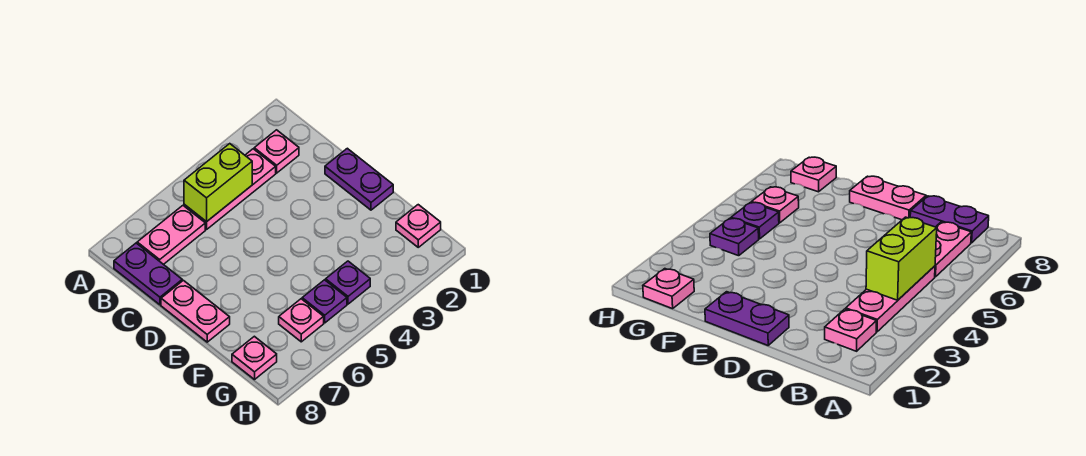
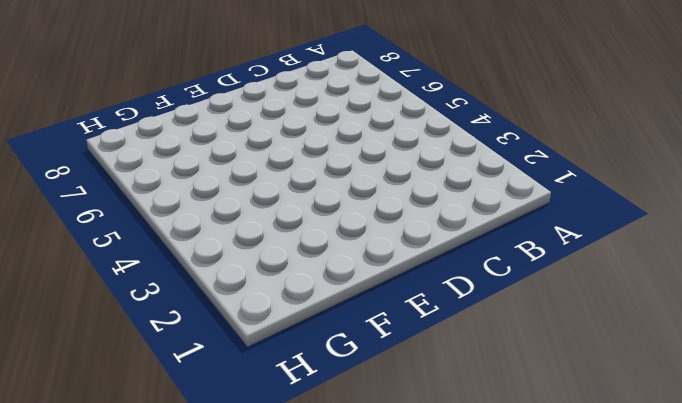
none -> pink plate B2 level 1
none -> pink plate B3:B5 level 1
none -> pink plate B6:B7 level 1

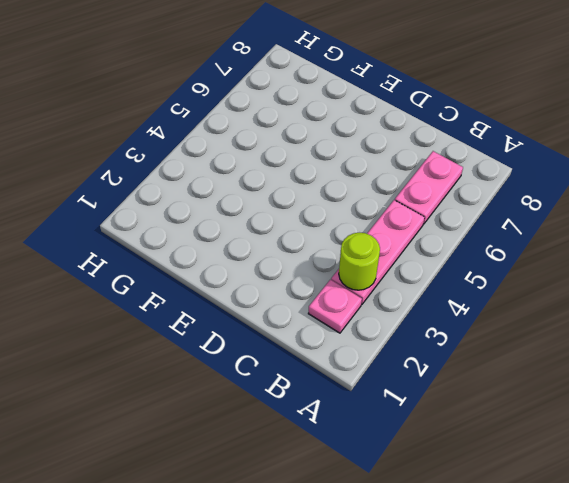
lime round brick B3 level 2 -> none
none -> purple plate B8:C8 level 1
none -> purple plate D1:E1 level 1
none -> pink plate D8:E8 level 1

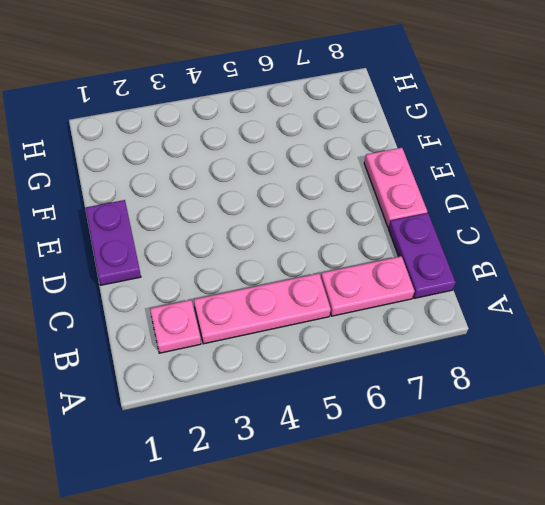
none -> pink plate G1 level 1
none -> purple plate G4 level 1
none -> purple plate G5 level 1

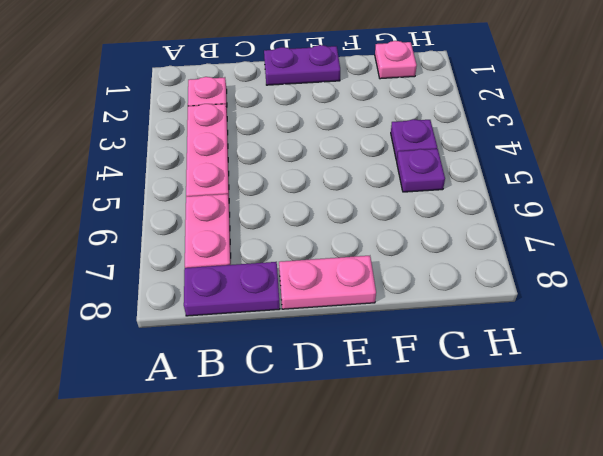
none -> pink plate G6 level 1
none -> pink plate G8 level 1
none -> lime brick B4:B5 level 2

